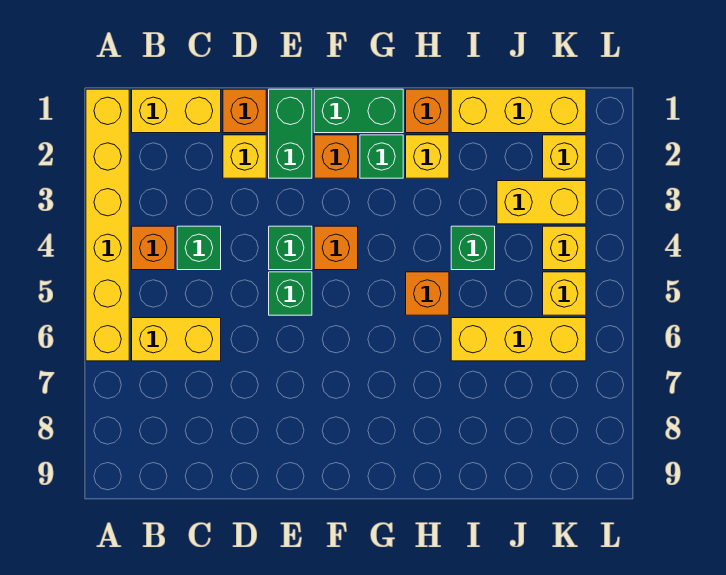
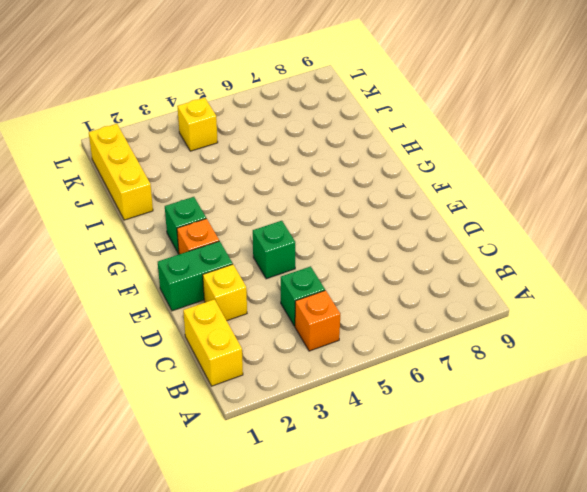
none -> yellow brick A1:A6 level 1
none -> yellow brick B6:C6 level 1
none -> orange brick D1 level 1

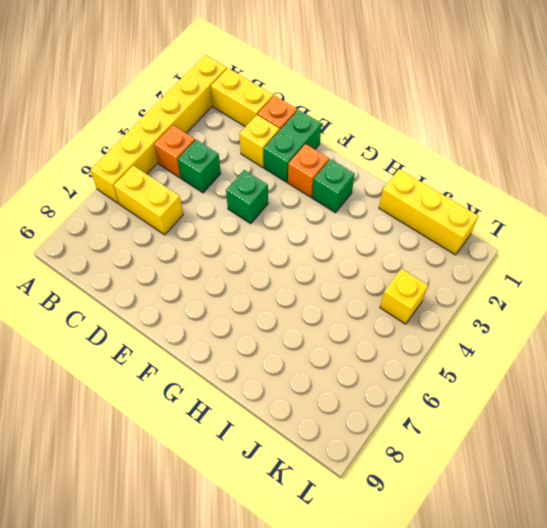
none -> green brick E5 level 1
none -> green brick F1:G1 level 1
none -> orange brick F4 level 1

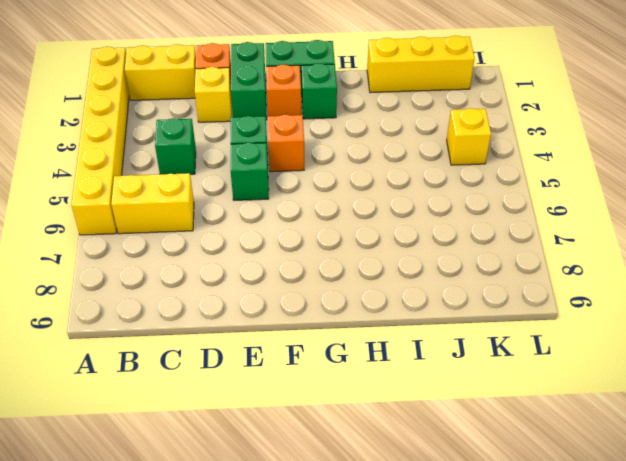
none -> orange brick B4 level 1
none -> orange brick H1 level 1
none -> yellow brick H2 level 1

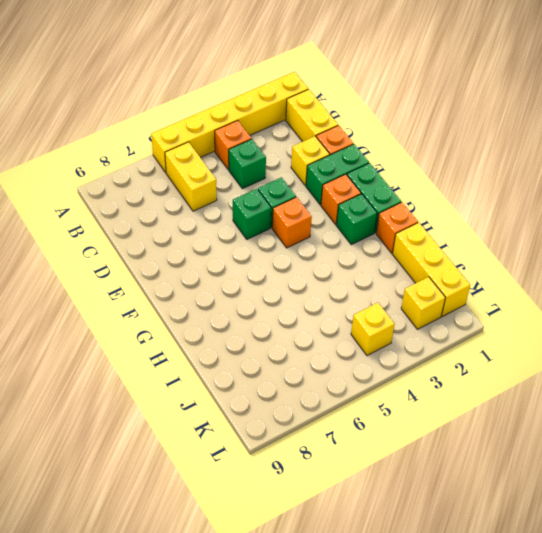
none -> yellow brick H2 level 1
none -> orange brick H5 level 1
none -> green brick I4 level 1

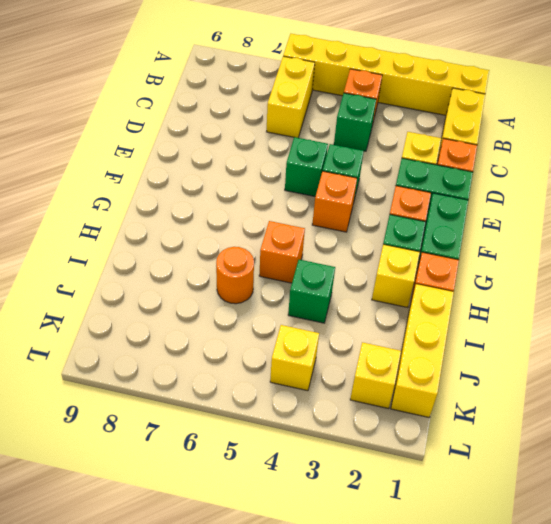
orange round brick I6 level 1 -> yellow brick I6:K6 level 1
none -> yellow brick J3:K3 level 1
none -> yellow brick K5 level 1

